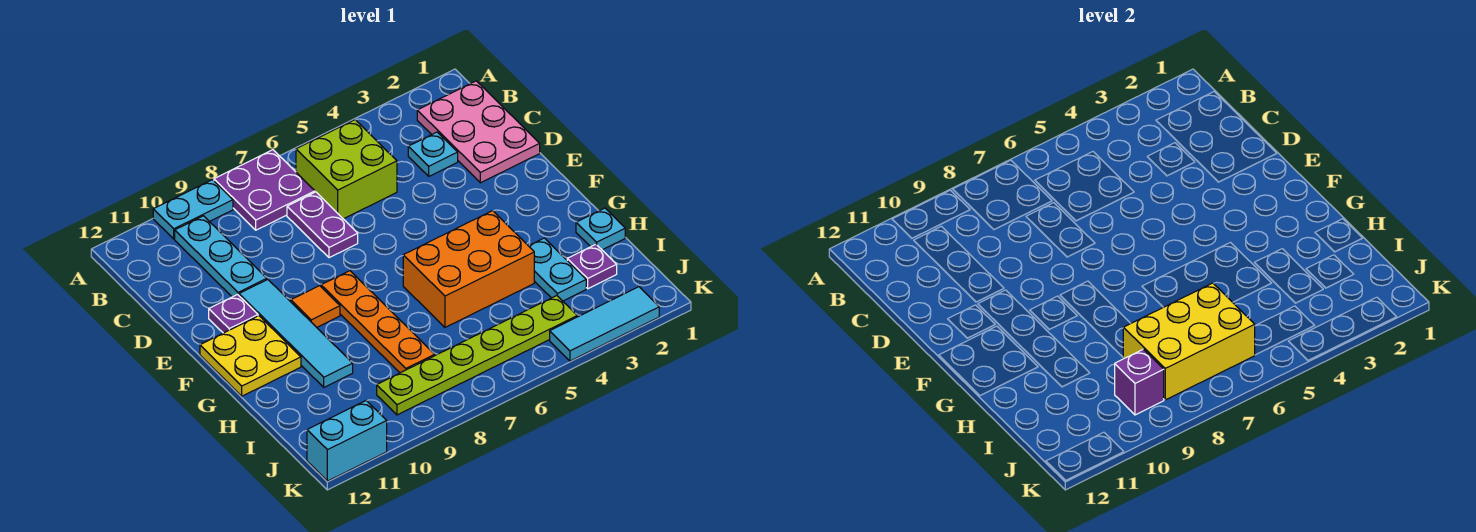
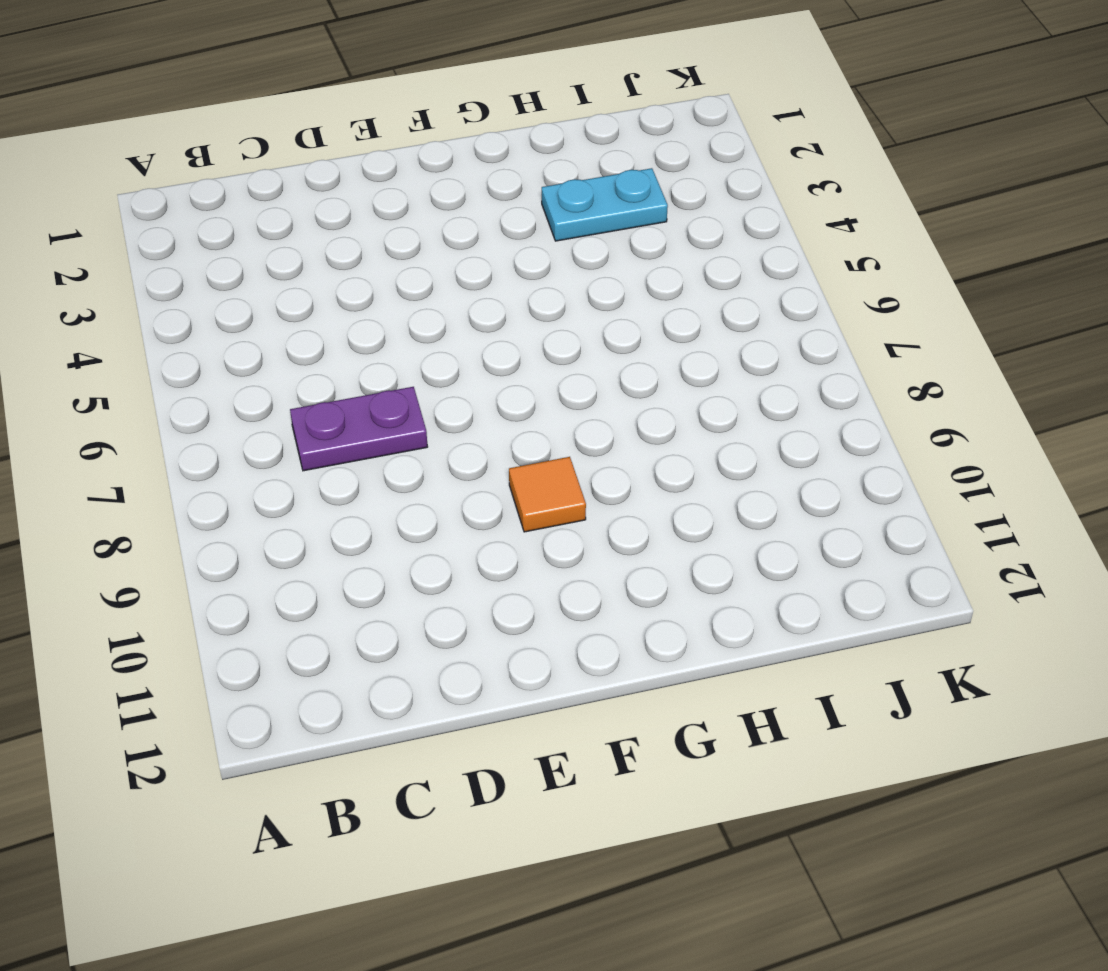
none -> purple plate A7:B8 level 1
none -> cyan plate A9:A10 level 1
none -> pink plate B1:D2 level 1

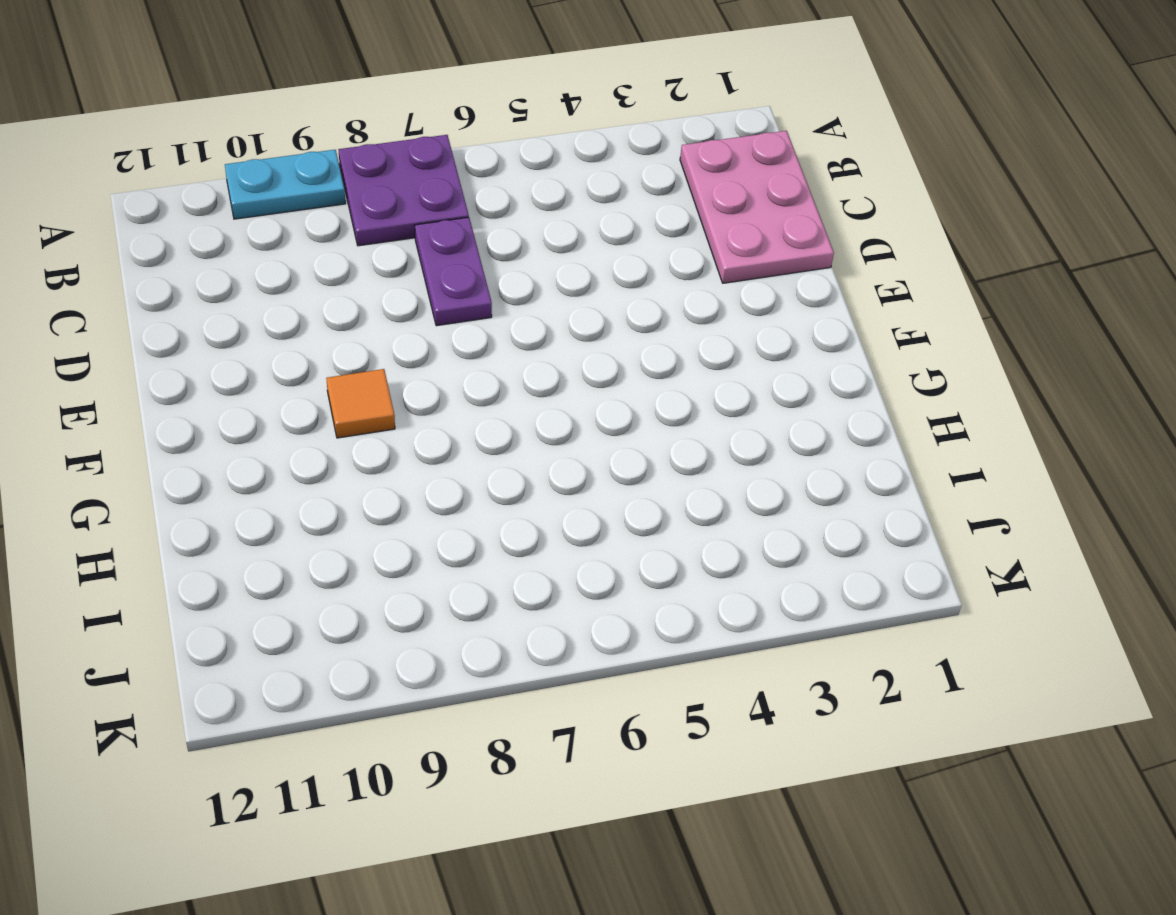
none -> lime brick B5:C6 level 1
none -> cyan plate B10:D10 level 1
none -> cyan plate C3 level 1

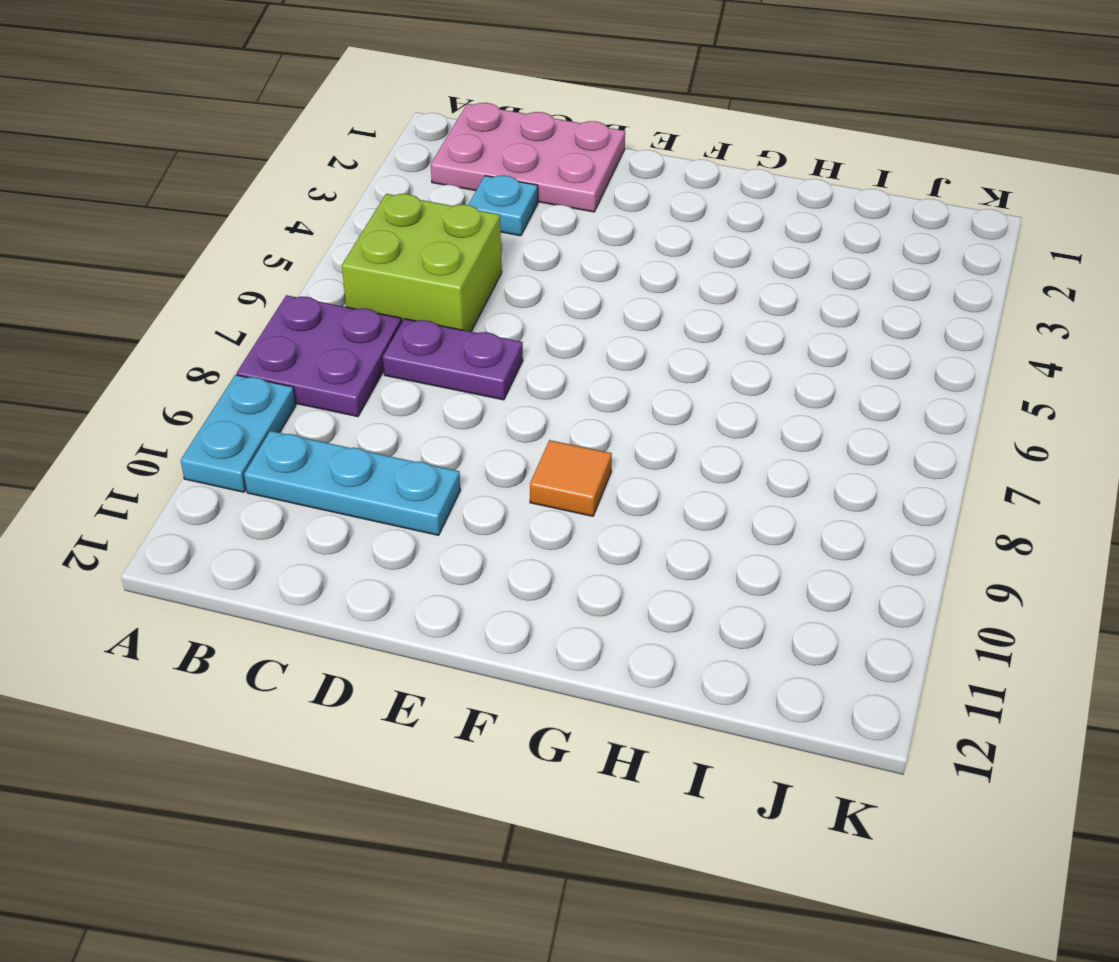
none -> cyan tile E10:H10 level 1
none -> purple plate E11 level 1
none -> orange plate F8:I8 level 1

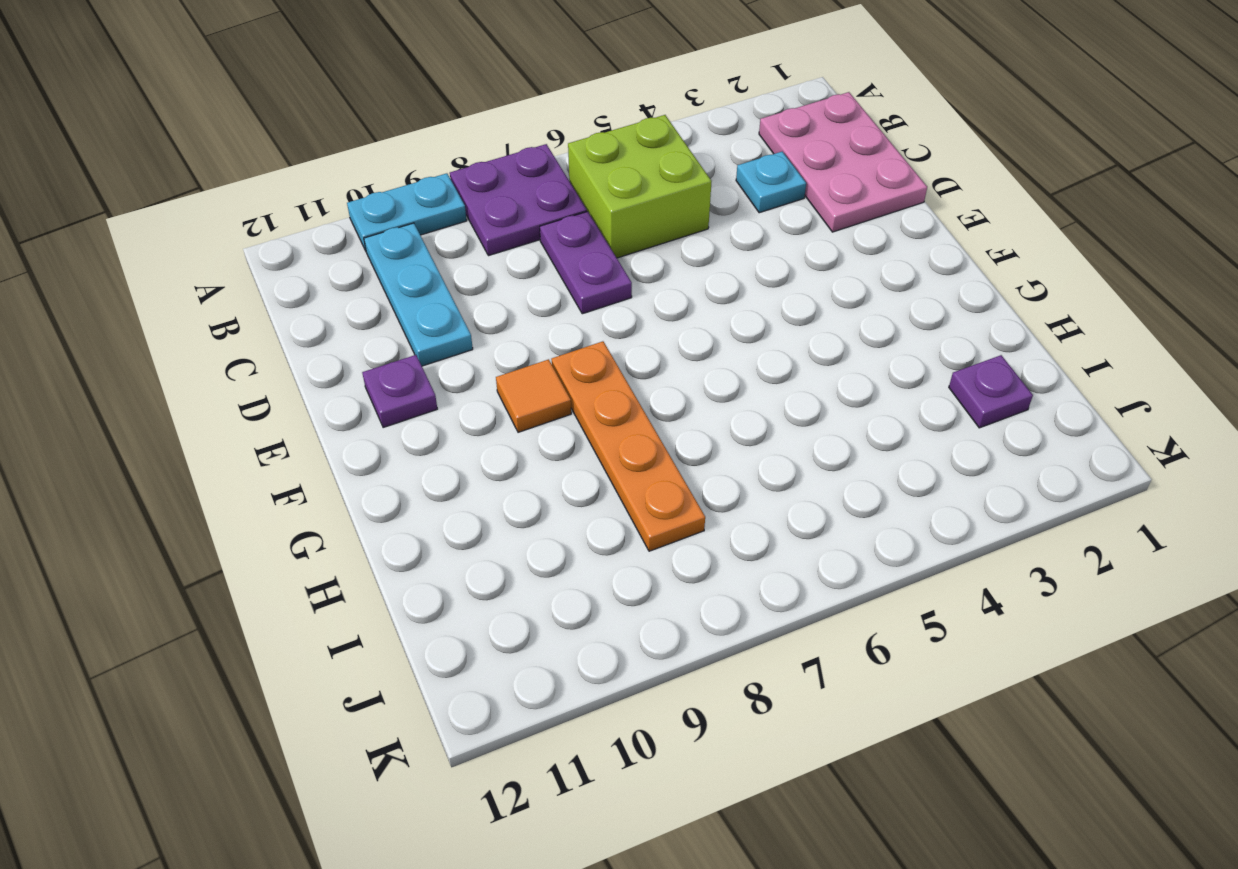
none -> cyan tile E10:H10 level 1
none -> yellow plate F11:G12 level 1
none -> orange brick G4:H6 level 1

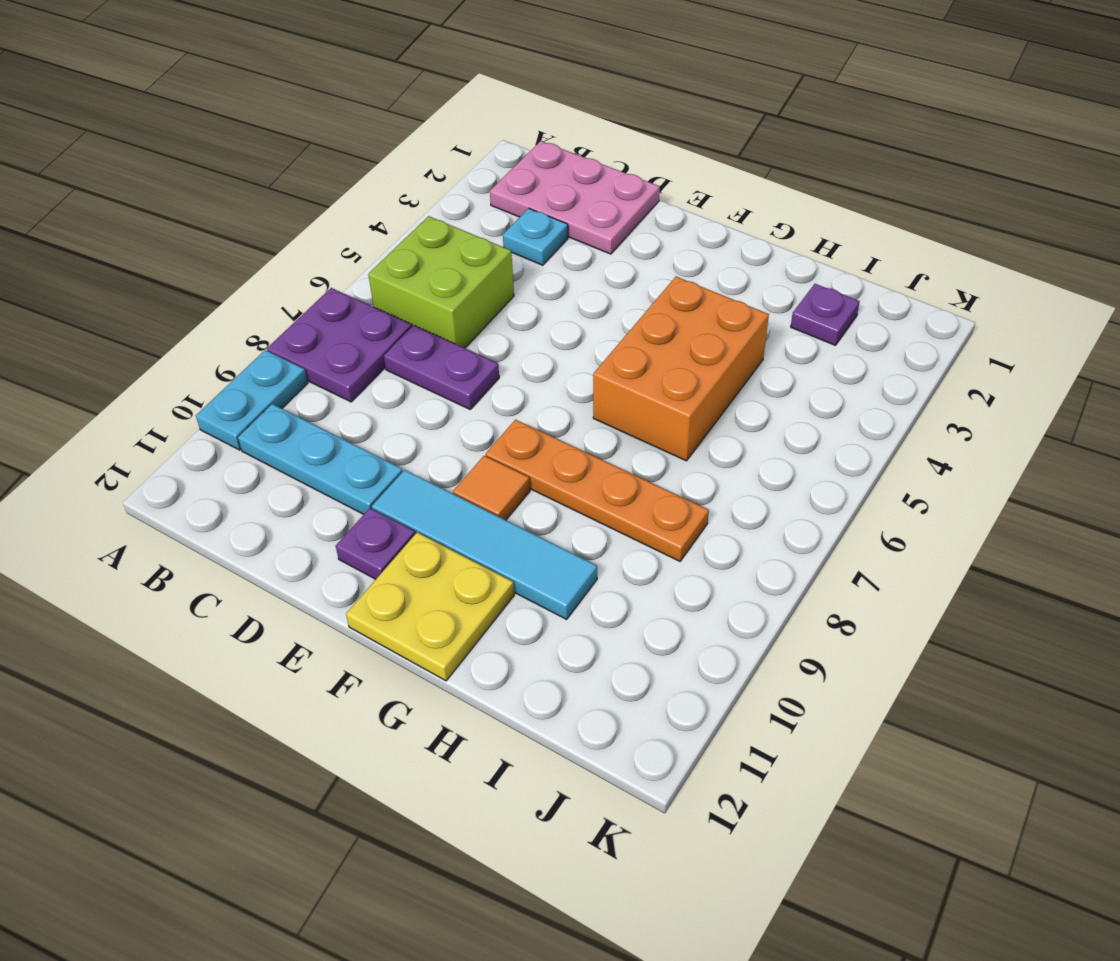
none -> cyan plate H1 level 1
none -> cyan plate H3:I3 level 1
none -> lime plate J4:J9 level 1

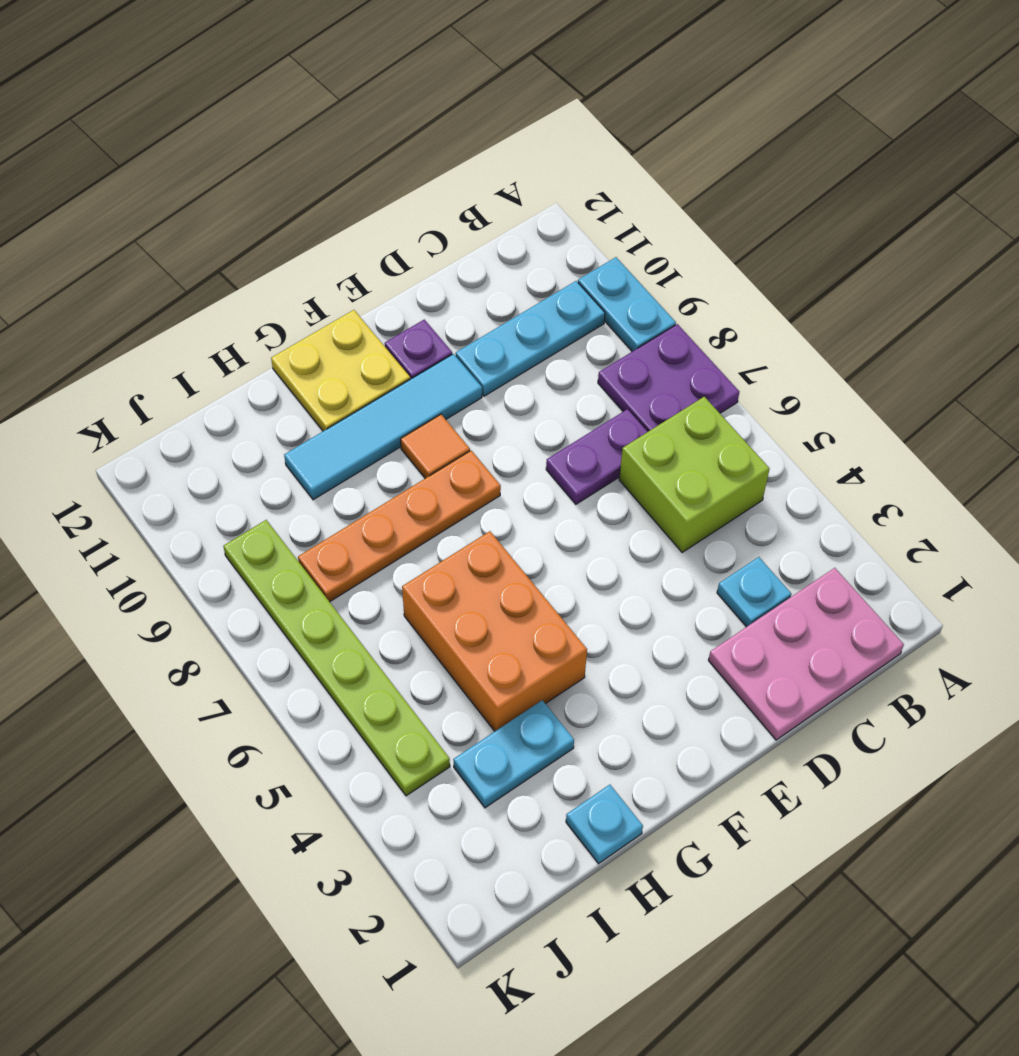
none -> purple plate I2 level 1
none -> cyan tile K2:K4 level 1
none -> cyan brick K11:K12 level 1

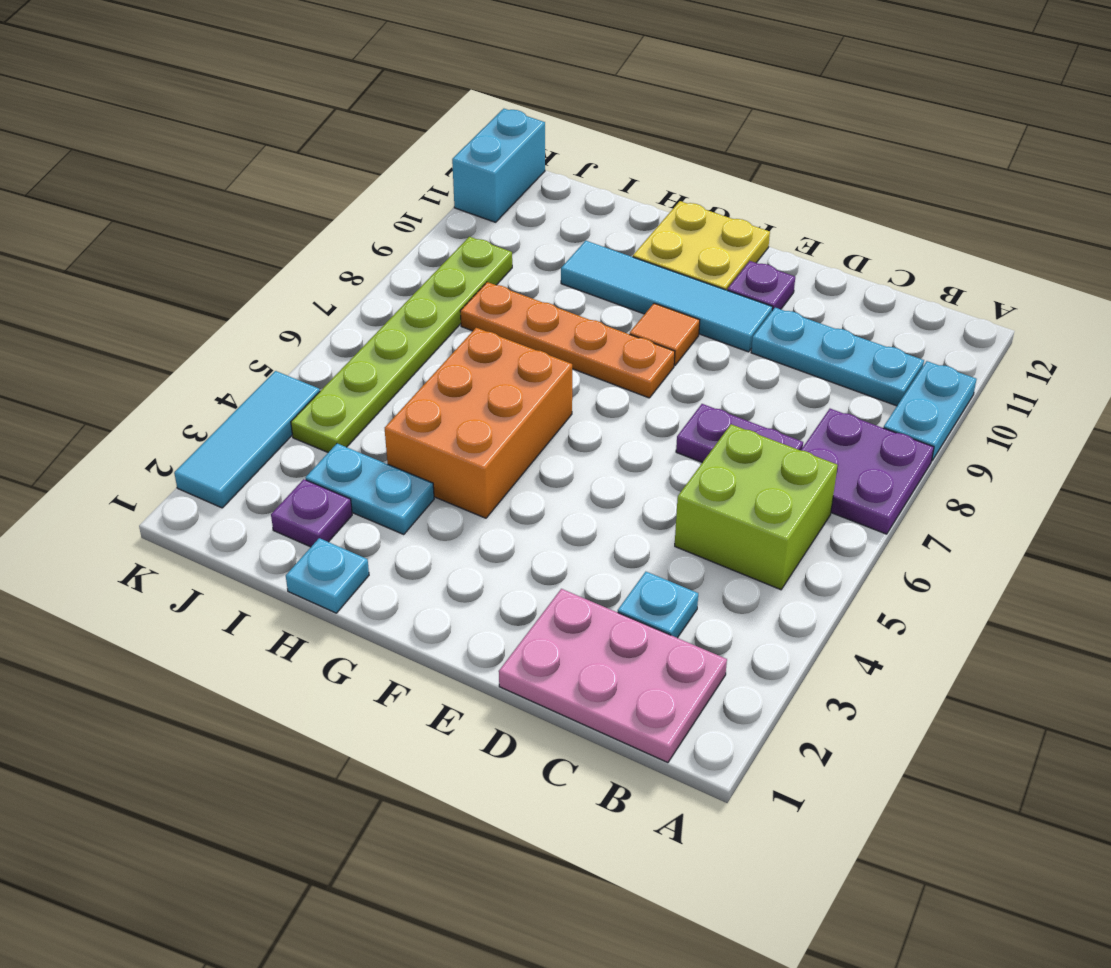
none -> yellow brick I6:J8 level 2
none -> purple brick J9 level 2

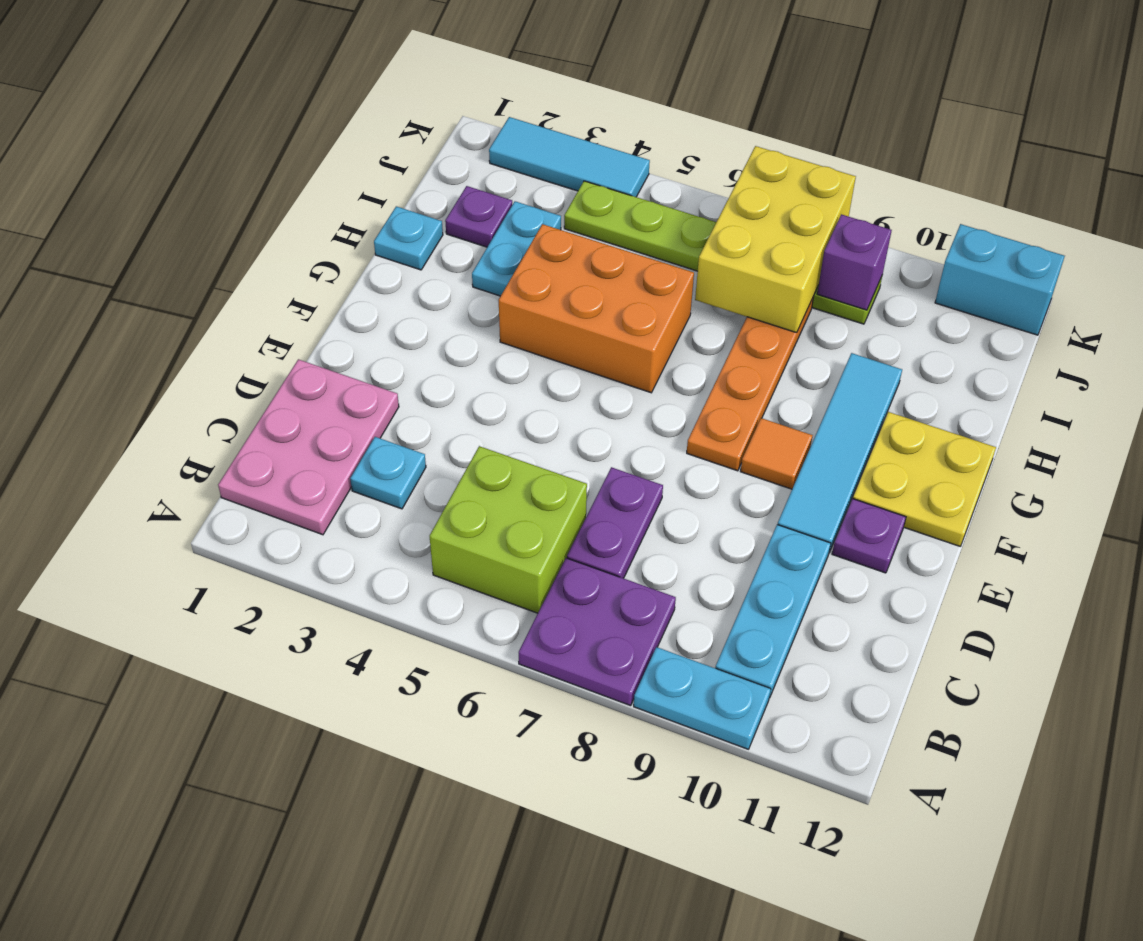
yellow brick I7:K8 level 2 -> yellow brick I6:J8 level 2

